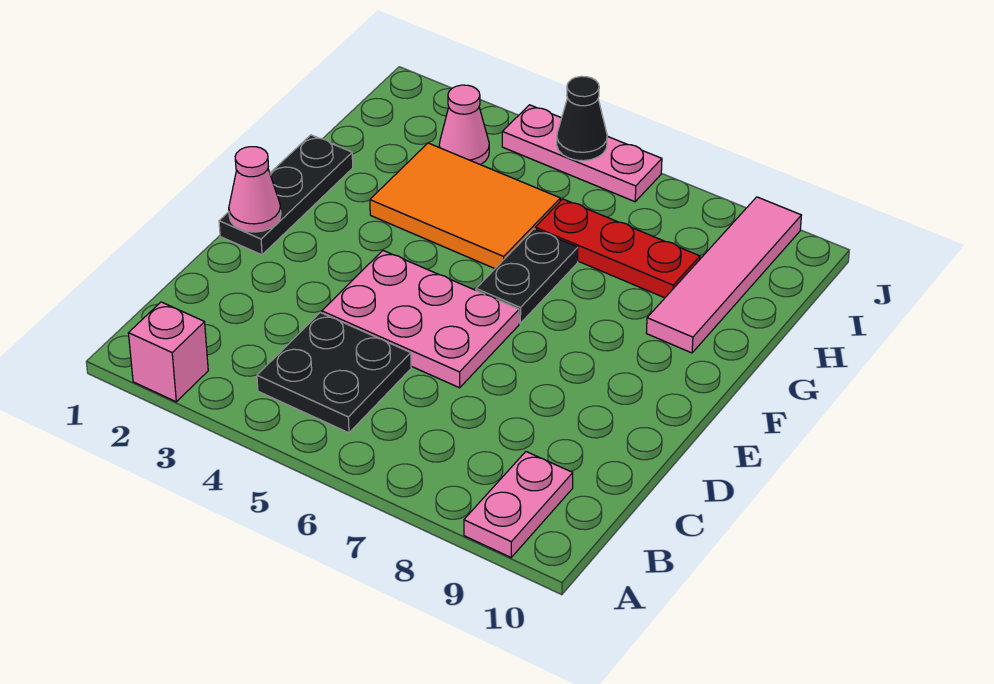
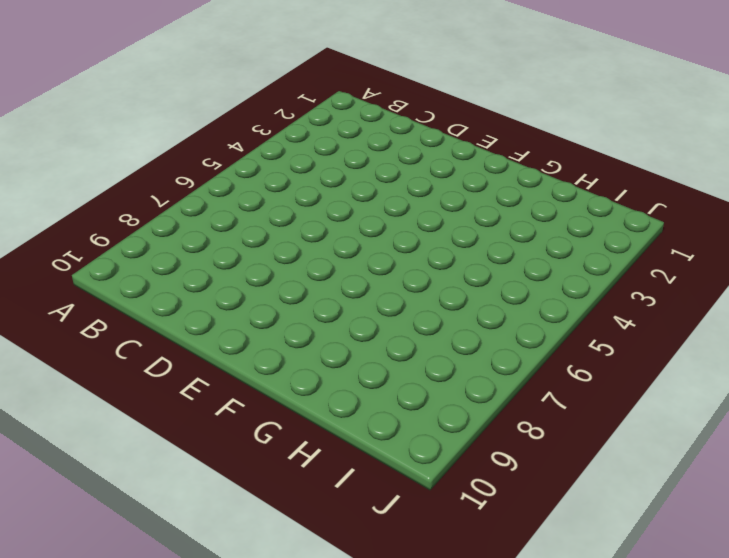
none -> pink brick A2 level 1
none -> pink plate A9:B9 level 1
none -> black plate B4:C5 level 1

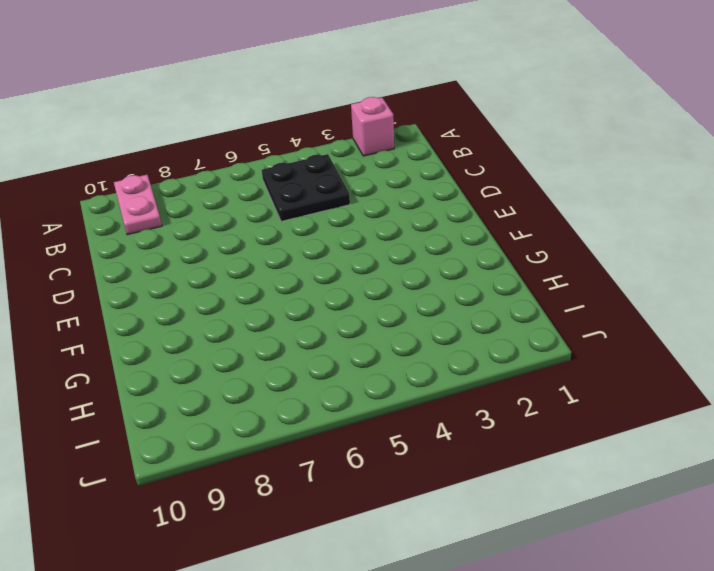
none -> pink plate D4:E6 level 1
none -> black plate E1:G1 level 1
none -> black plate F6:G6 level 1

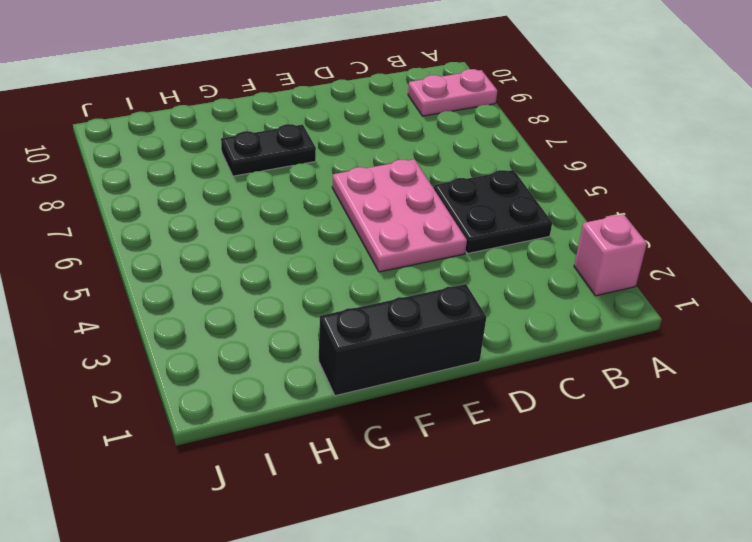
black brick E1:G1 level 1 -> black plate E1:G1 level 1
black plate F8:G8 level 1 -> black plate F6:G6 level 1
none -> orange tile G3:H5 level 1
none -> pink tile G9:J9 level 1
none -> red plate H6:H8 level 1

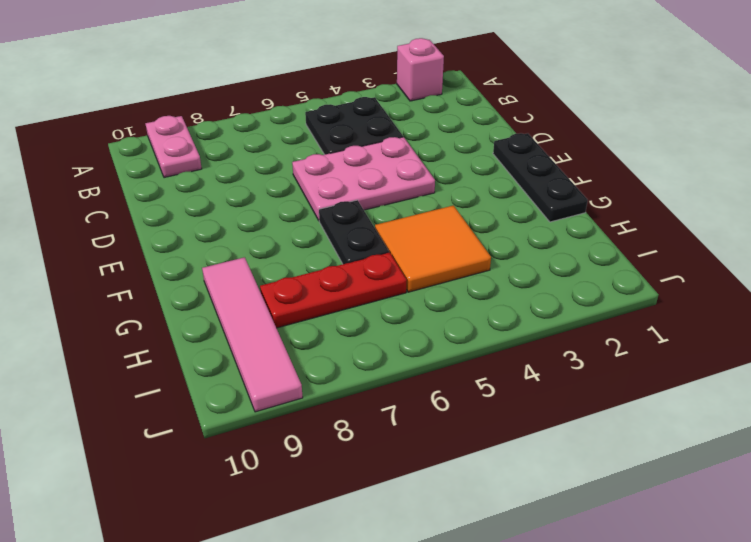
orange tile G4:H5 level 1 -> orange tile G3:H5 level 1
none -> pink cone I3 level 1
none -> pink plate J4:J6 level 1
none -> pink cone E1 level 2

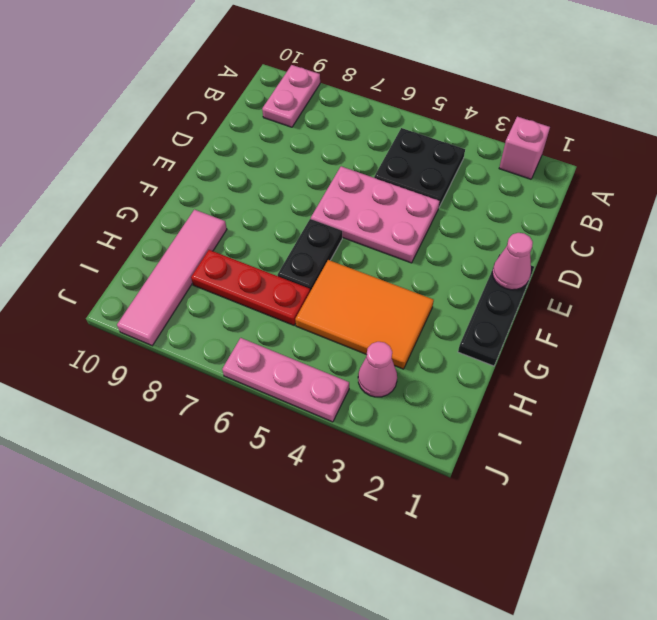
none -> black cone J5 level 2

